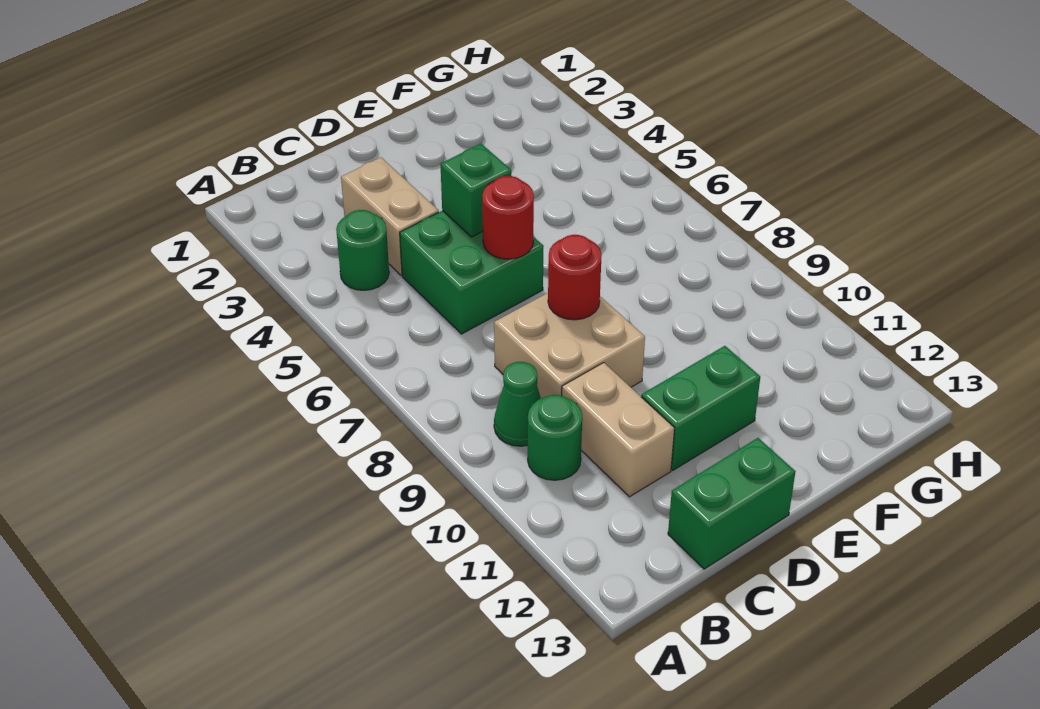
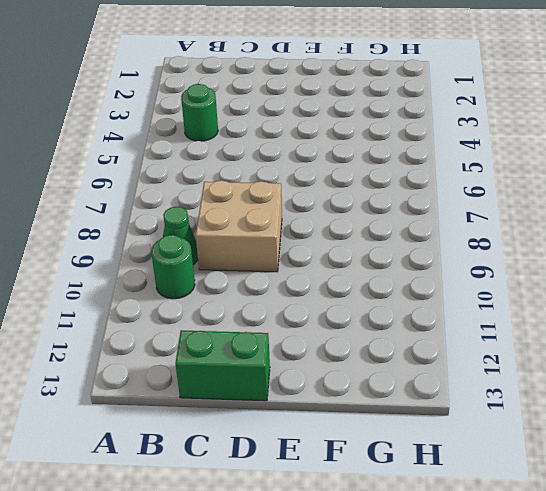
none -> tan brick C3:C4 level 1
none -> green brick C5:D6 level 1
none -> tan brick C10:C11 level 1

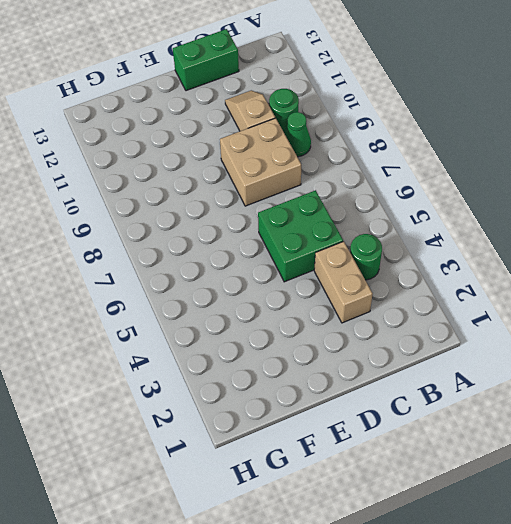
tan slope C10:C11 level 1 top 10 -> tan brick C10:C11 level 1
none -> green brick D11:E11 level 1
none -> green brick D5 level 2
none -> red round brick D6 level 2

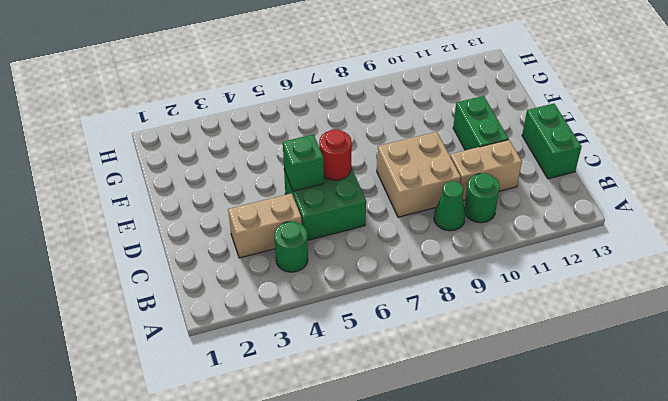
none -> red round brick D8 level 2

